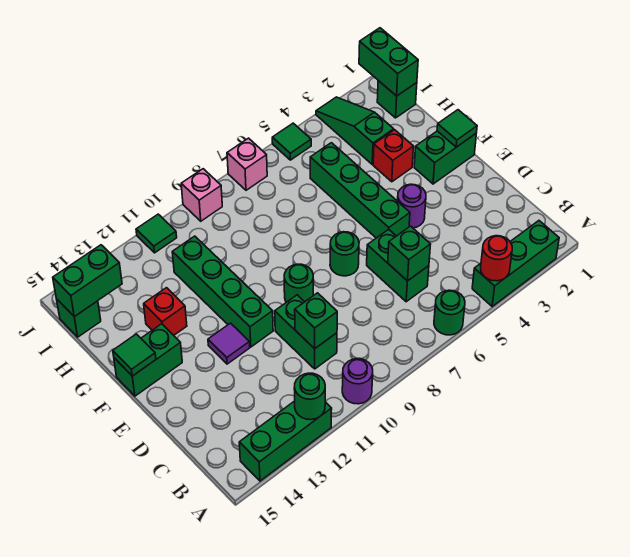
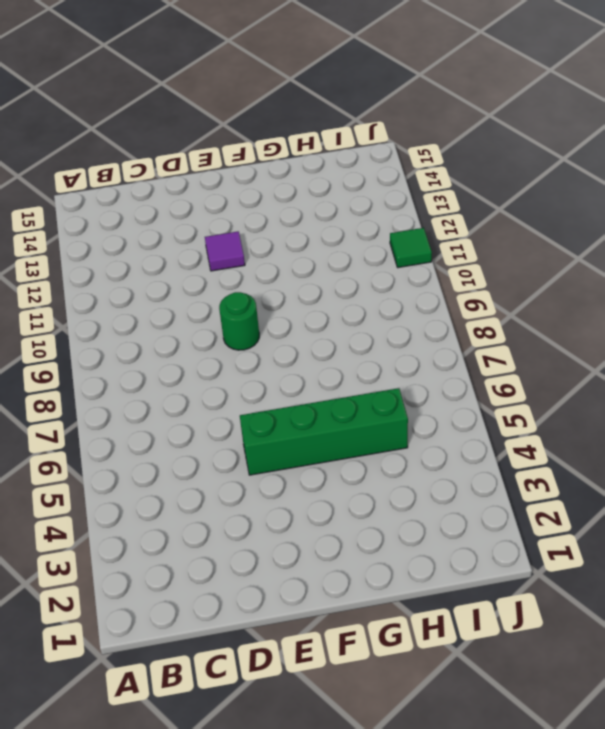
none -> green brick A2:A4 level 1
none -> green round brick A6 level 1
none -> purple round brick A10 level 1
none -> green brick A12:A14 level 1

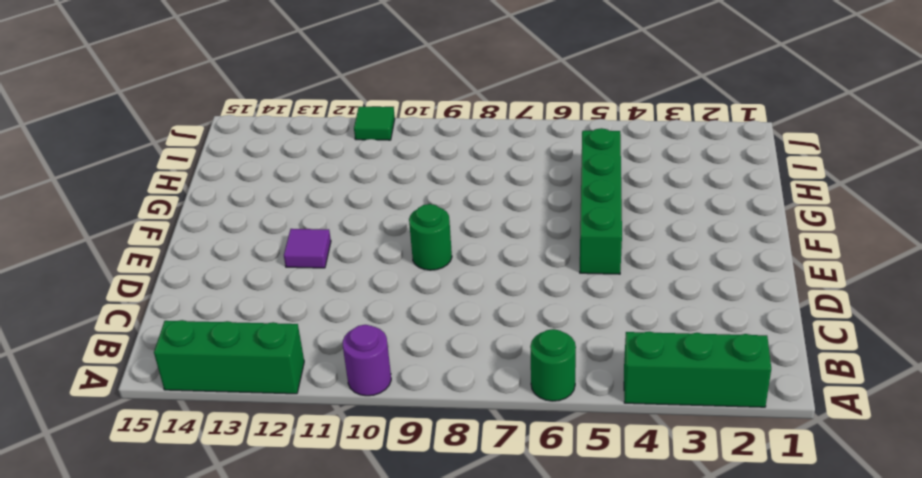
none -> green brick C6:D6 level 1
none -> green brick C10:D10 level 1
none -> purple round brick E4 level 1
none -> green round brick E7 level 1

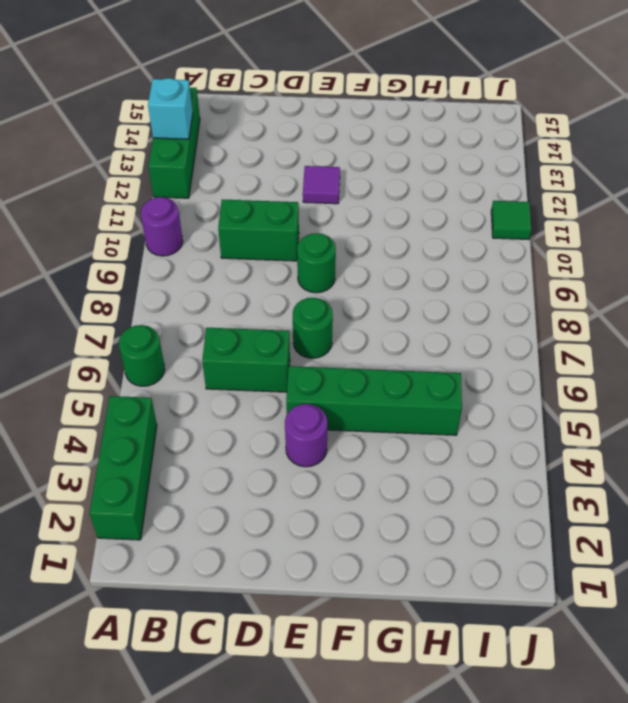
cyan brick A13 level 2 -> none
none -> green brick E11:H11 level 1
none -> green brick F1:F2 level 1
none -> green brick F14:F15 level 1
none -> red brick G3 level 1

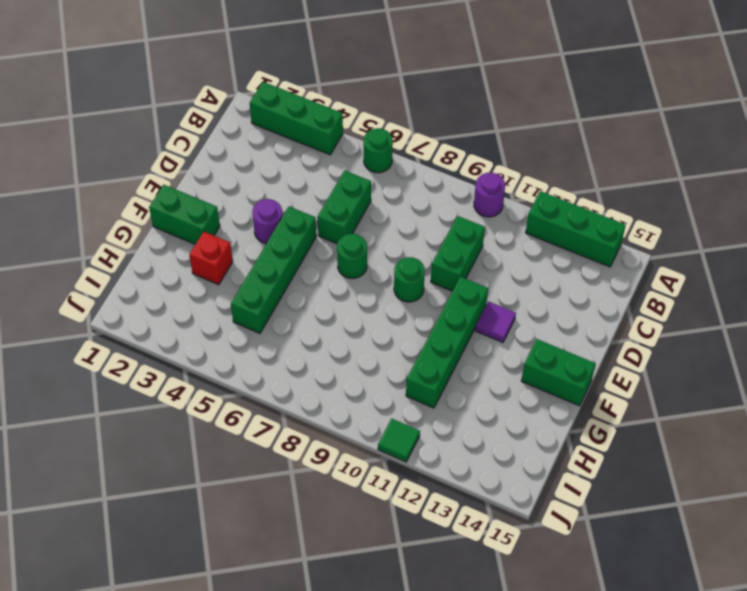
none -> red brick G13 level 1
none -> green slope H3:J3 level 1 top H
none -> green brick I1 level 1
none -> green brick I15 level 1

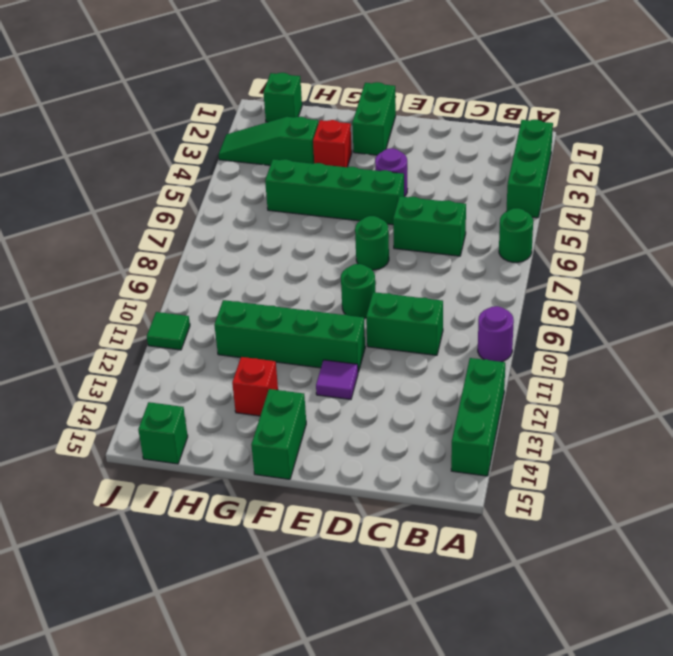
none -> green tile J5 level 1
none -> pink brick J7 level 1
none -> pink brick J9 level 1
none -> red round brick A4 level 2

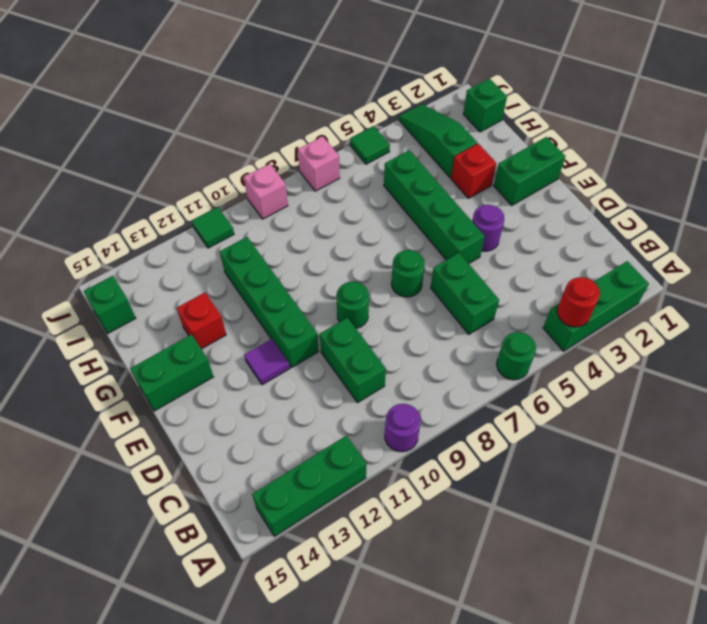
none -> green round brick A12 level 2
none -> green brick C6 level 2
none -> green brick C10 level 2
none -> green tile F1 level 2

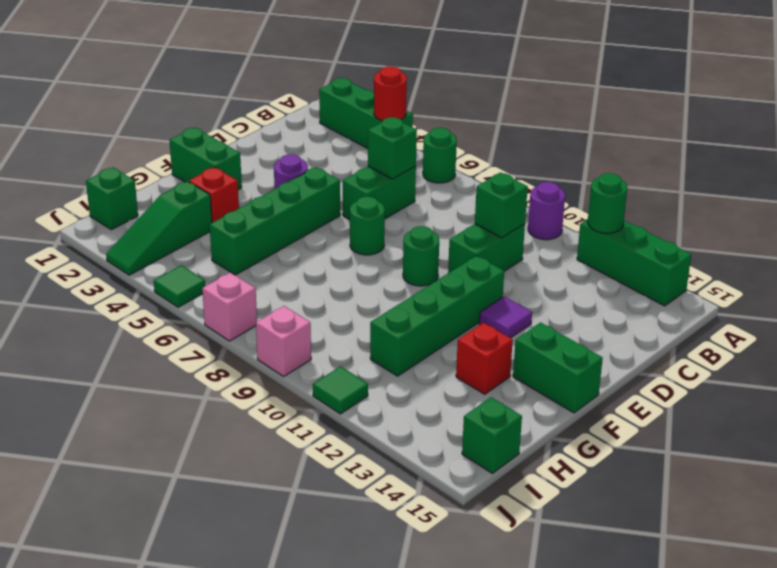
none -> green tile F1 level 2
none -> green tile F15 level 2
none -> green brick I1:J1 level 2
none -> green brick I14:I15 level 2

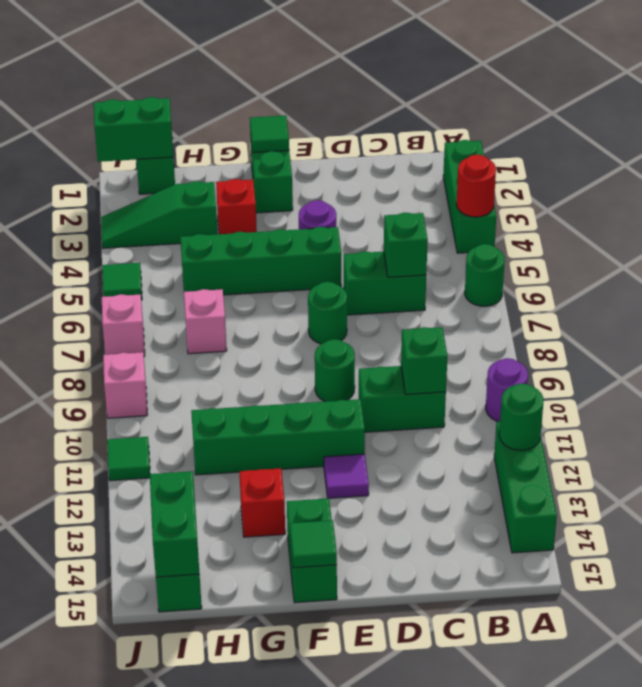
pink brick H7 level 1 -> none

